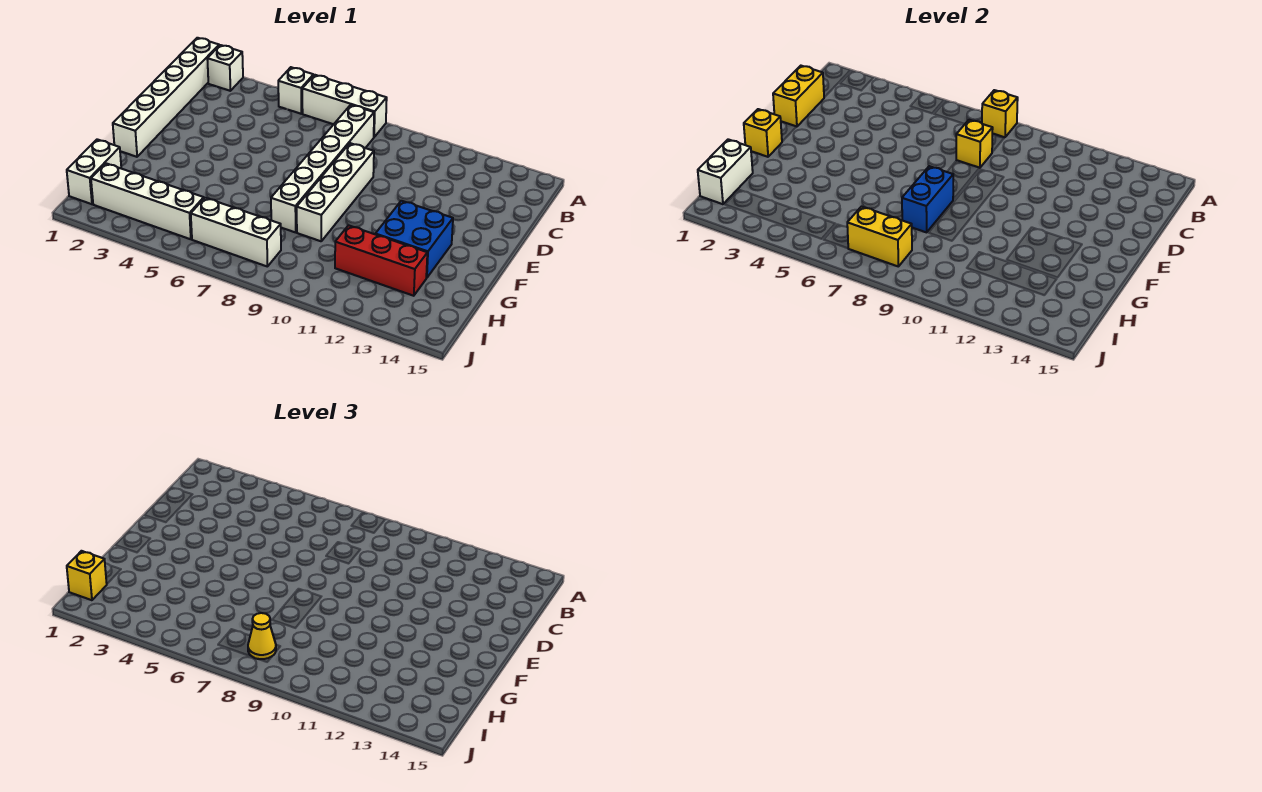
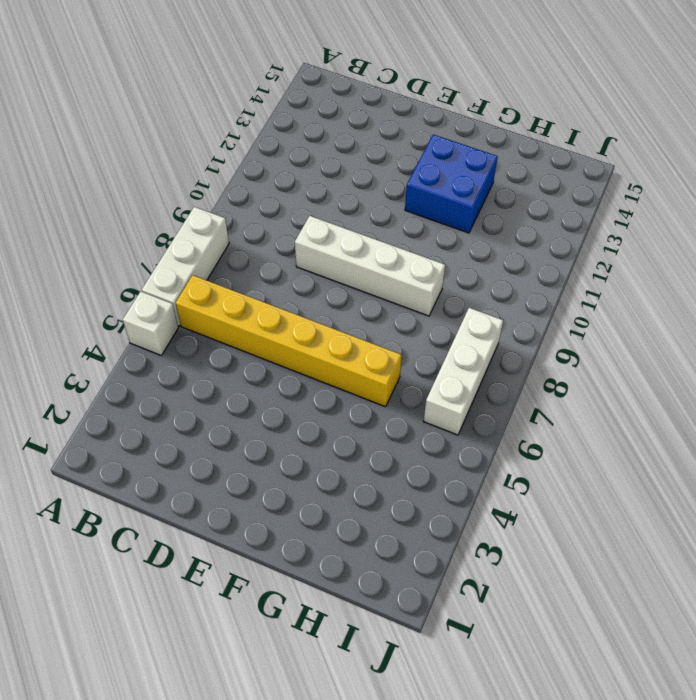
yellow brick B6:G6 level 1 -> none
none -> white brick A1:F1 level 1
none -> white brick A2 level 1
none -> white brick B8:G8 level 1

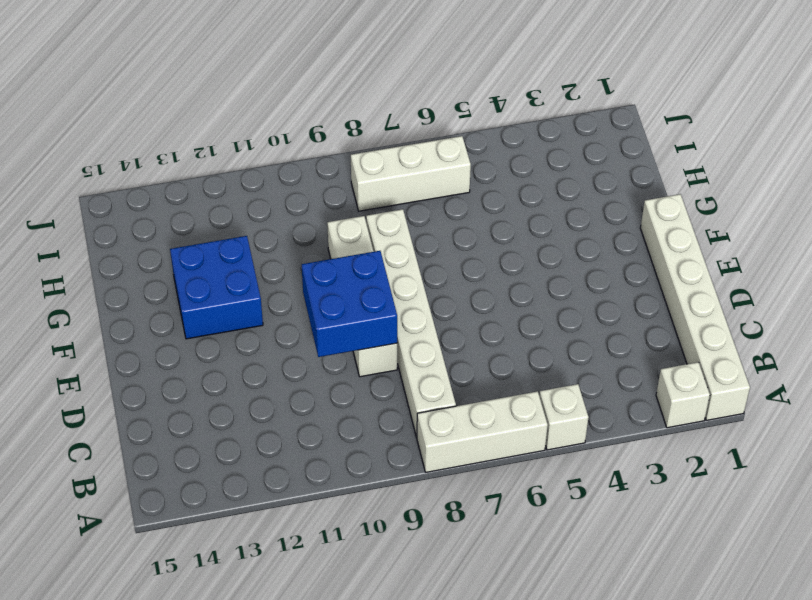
blue brick D9:E10 level 2 -> none
none -> white brick H1:I1 level 1
none -> red brick H11:H13 level 1
none -> white brick I2:I5 level 1

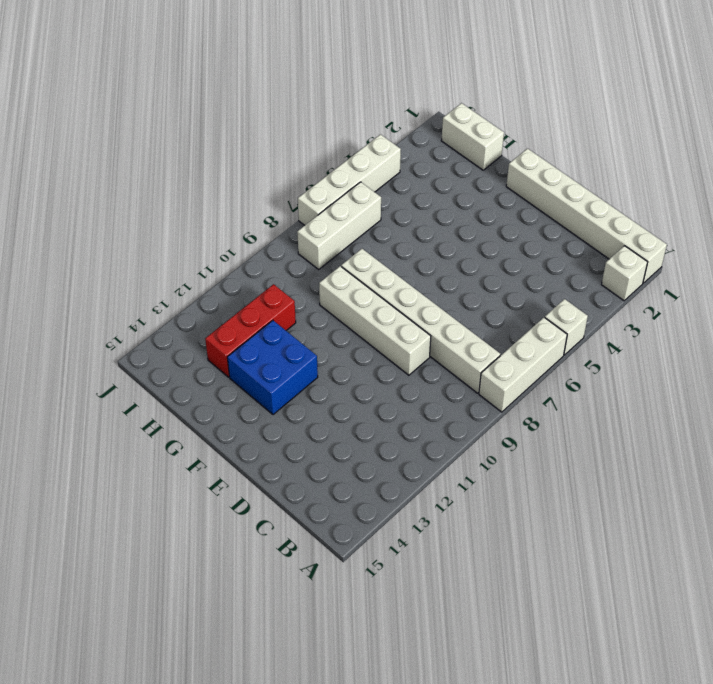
white brick J4:J7 level 1 -> white brick I2:I5 level 1
none -> yellow brick A8 level 2
none -> yellow brick C1:D1 level 2
none -> yellow brick C8 level 2

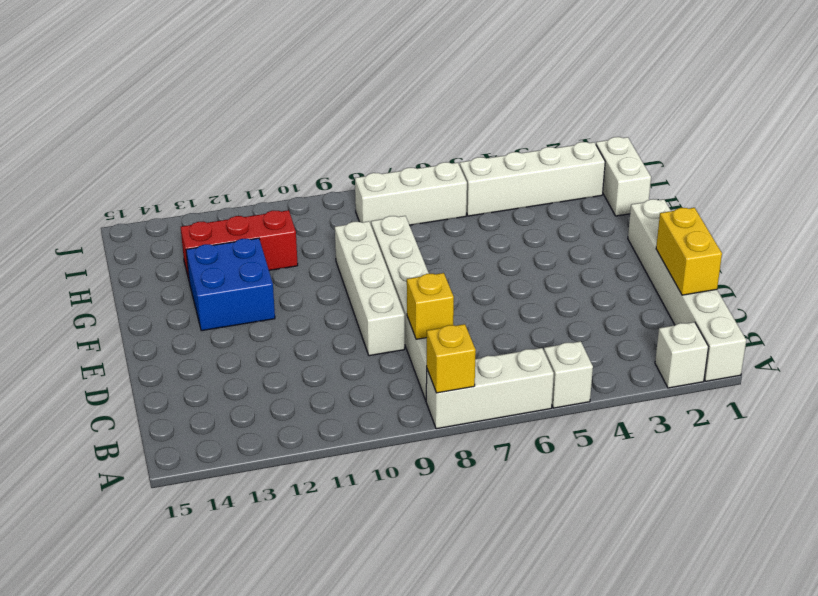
none -> yellow brick F1 level 2
none -> blue brick F8:G8 level 2
none -> white brick H1:I1 level 2

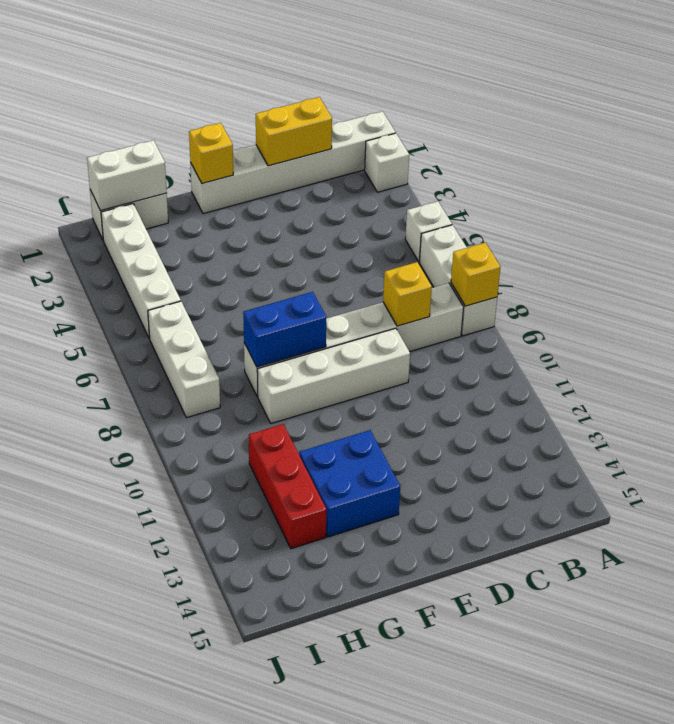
none -> yellow brick I7:I8 level 2
none -> yellow brick I1 level 3
none -> yellow cone I8 level 3

